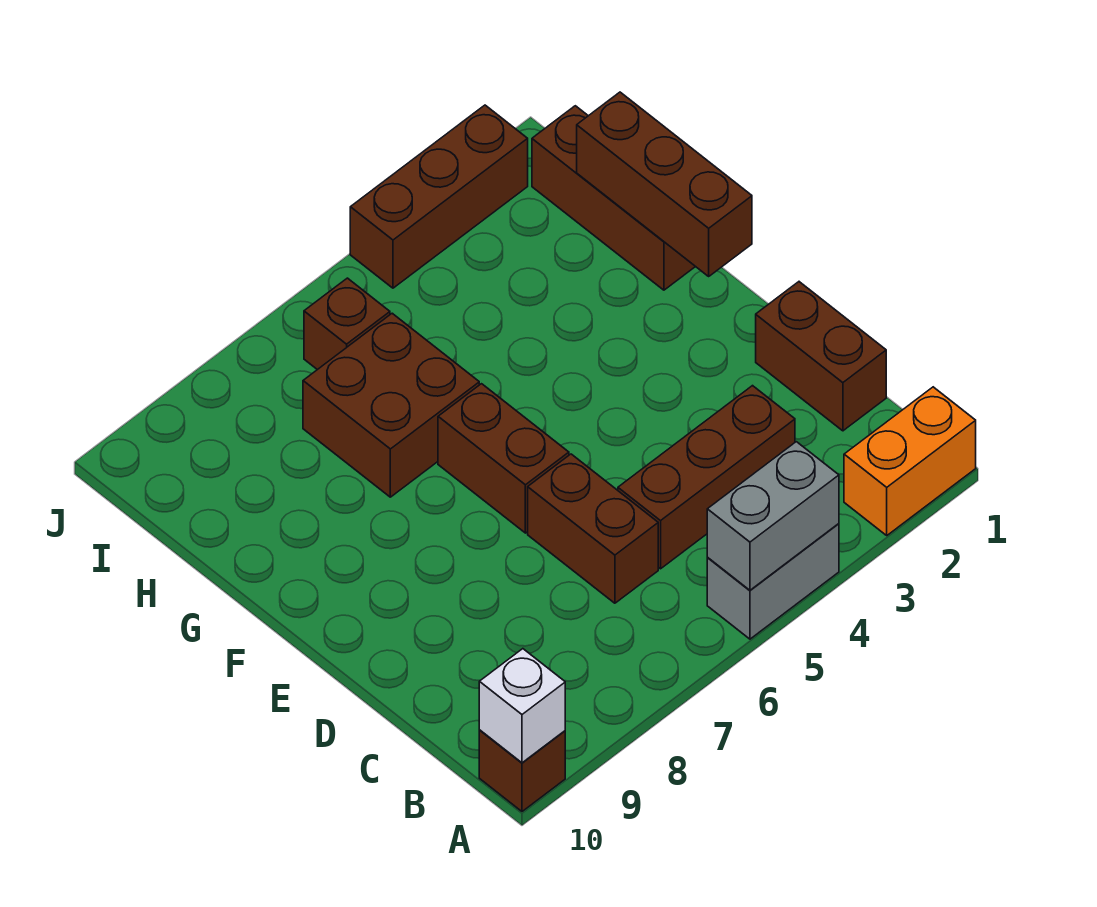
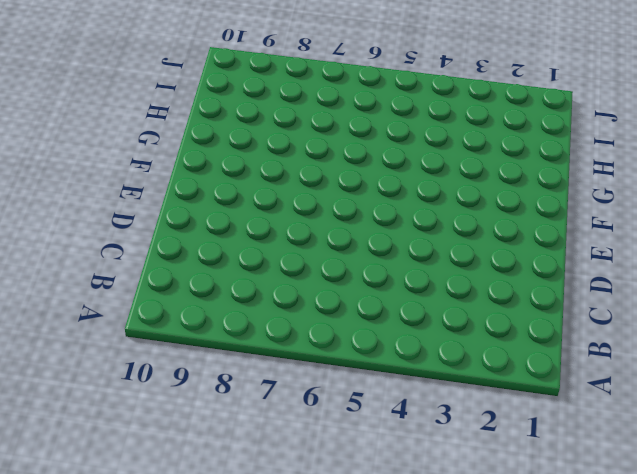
none -> orange brick A1:A2 level 1
none -> grey brick A4:A5 level 1
none -> brown brick A10 level 1

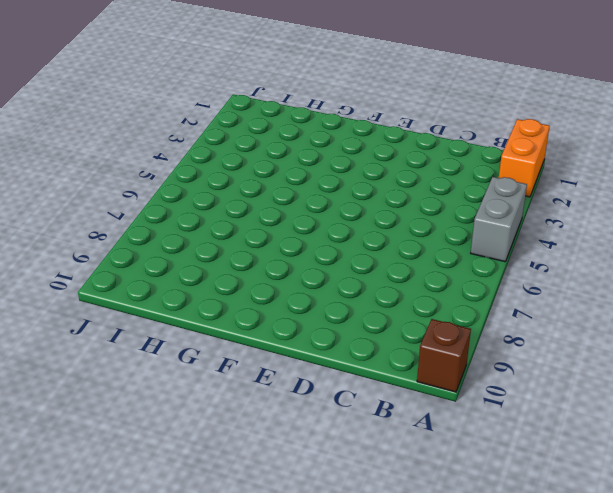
none -> brown brick C1:D1 level 1
none -> brown brick C3:C5 level 1
none -> brown brick C6:D6 level 1

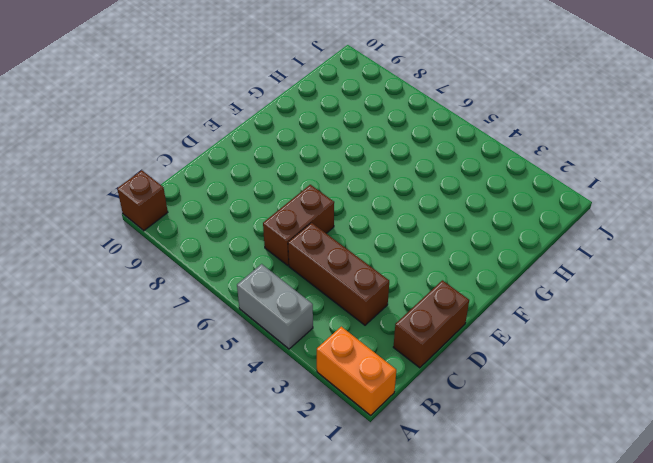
none -> brown brick E6:F6 level 1
none -> brown brick G1:I1 level 1
none -> brown brick G6:H7 level 1

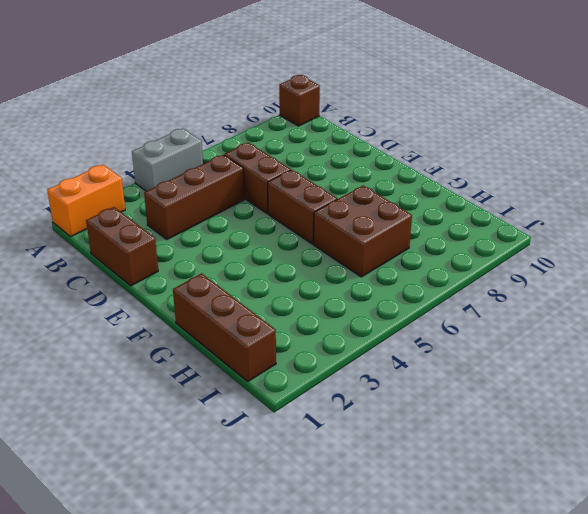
none -> brown brick I6 level 1
none -> brown brick J2:J4 level 1
none -> grey brick A4:A5 level 2

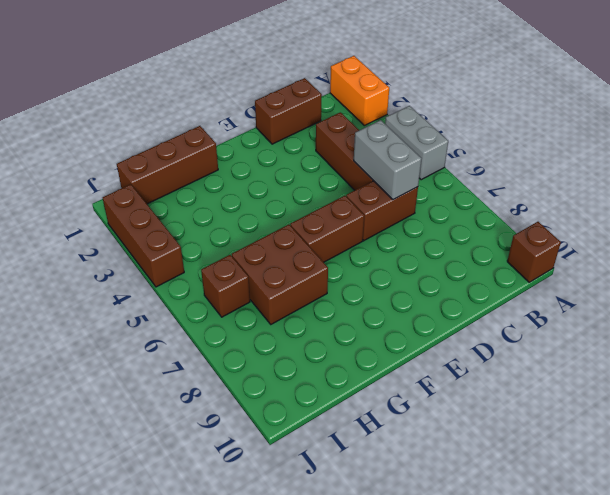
grey brick C5:C6 level 2 -> grey brick A4:A5 level 2
none -> white brick A10 level 2
none -> brown brick F1:H1 level 2

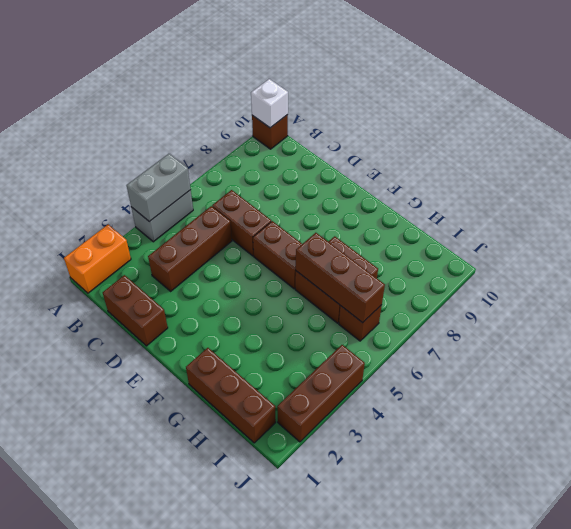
brown brick G6:I6 level 2 -> brown brick F1:H1 level 2

